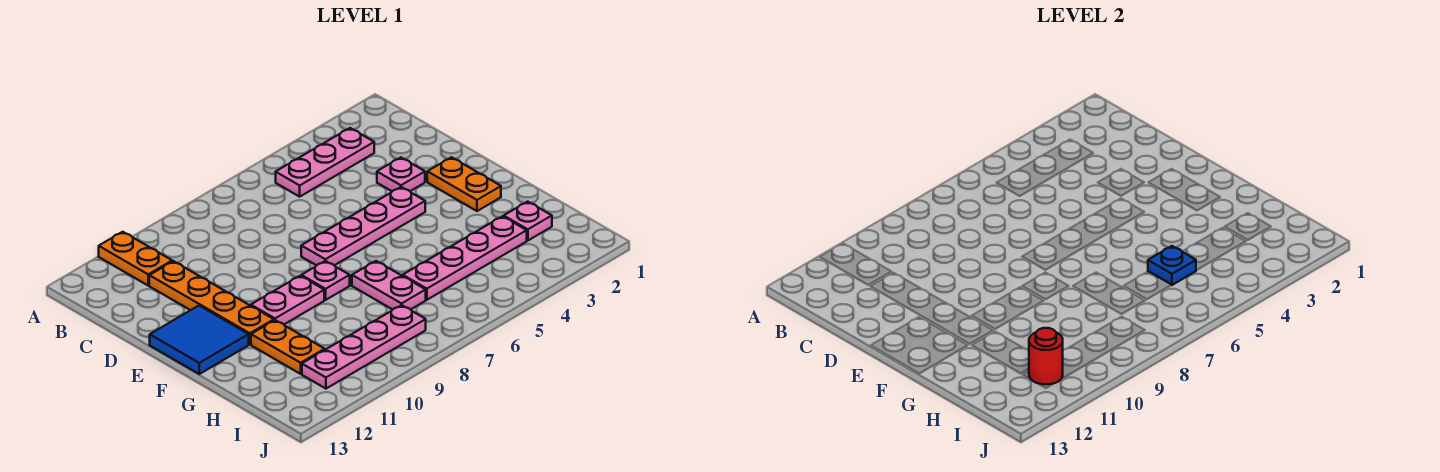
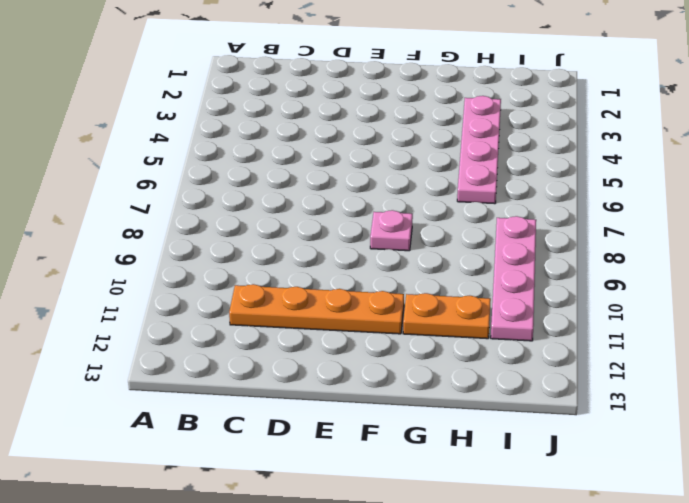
none -> orange plate A11:B11 level 1
none -> pink plate B3:B5 level 1
none -> pink plate D3 level 1

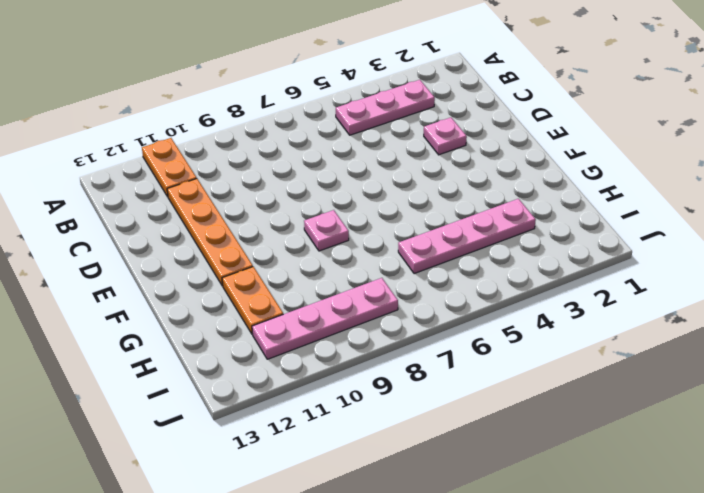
none -> orange plate E2:F2 level 1
none -> pink plate E4:E7 level 1
none -> blue tile E12:F13 level 1

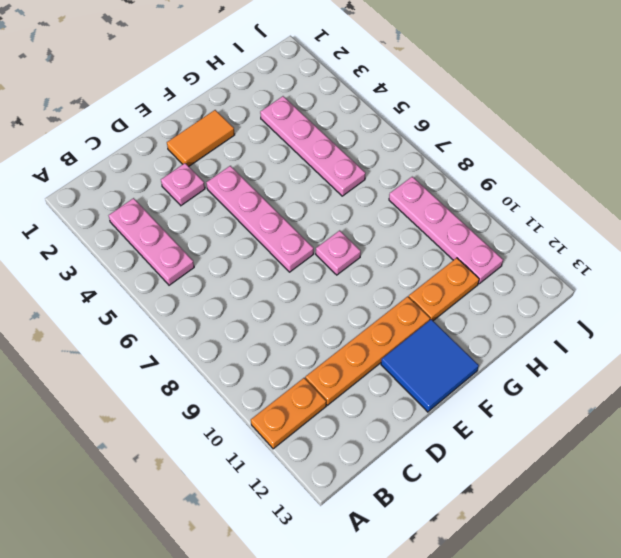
orange tile E2:F2 level 1 -> orange plate E2:F2 level 1
none -> pink plate F9:F10 level 1
none -> pink plate G7:H7 level 1
none -> pink plate H2 level 1

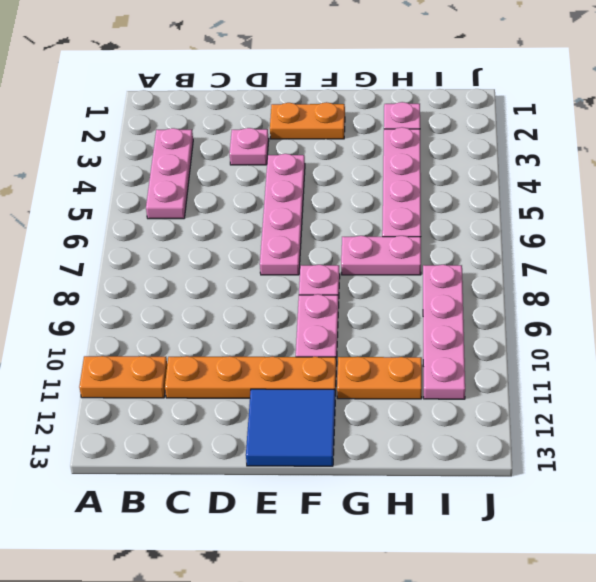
none -> blue plate H5 level 2
none -> red round brick I11 level 2

